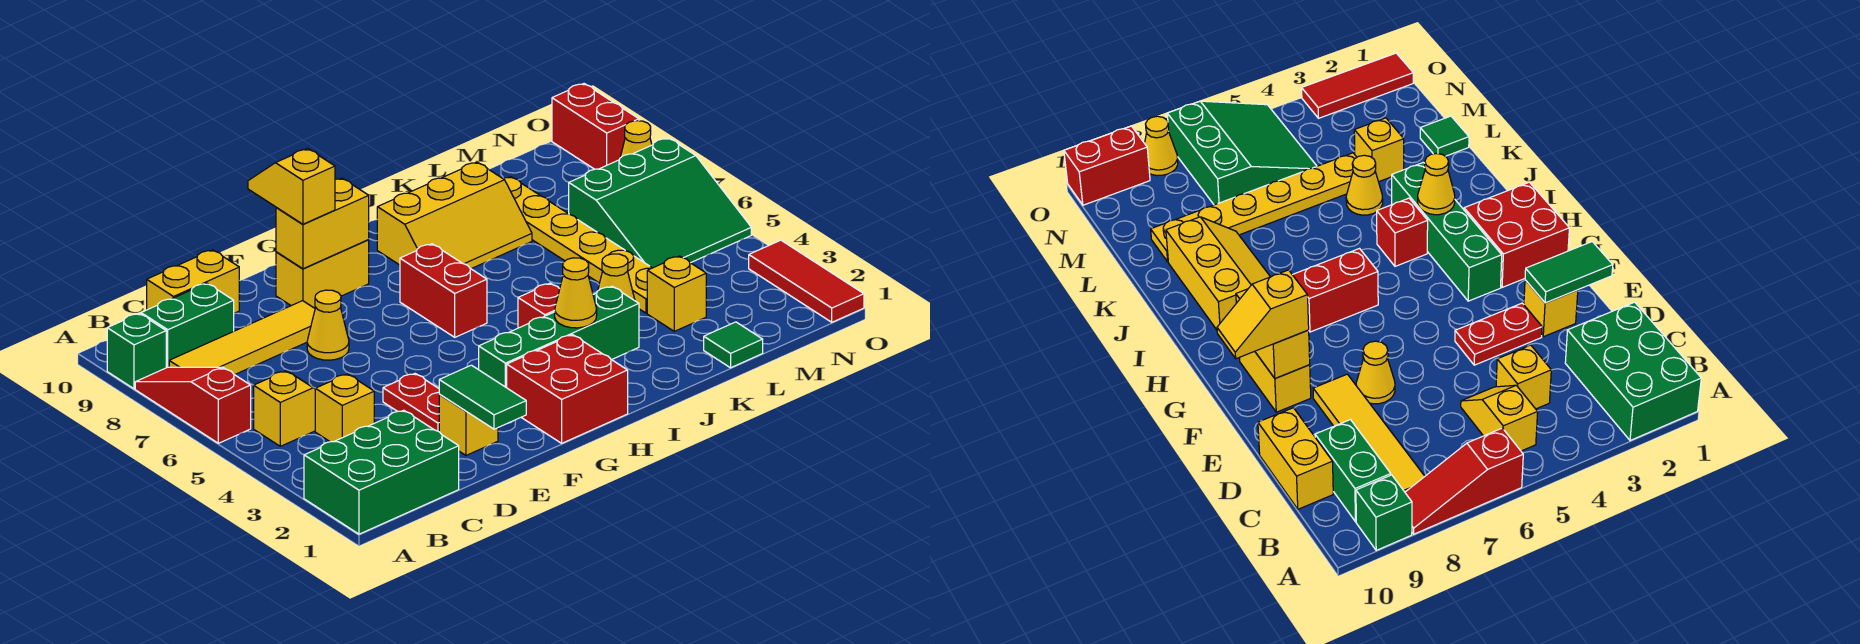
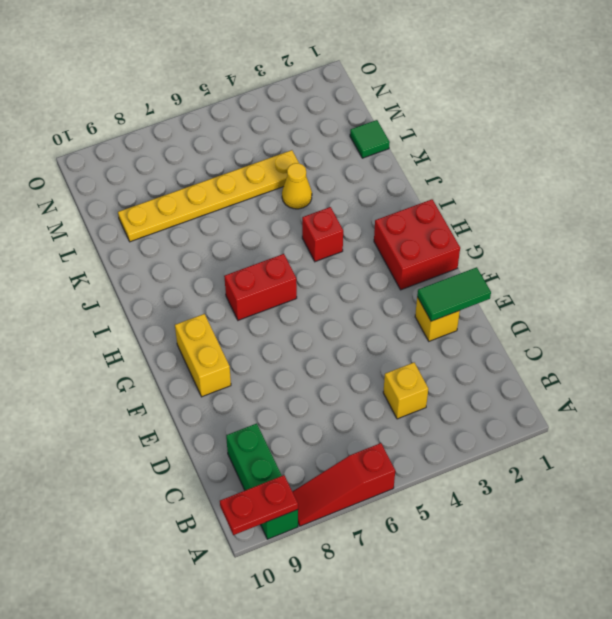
red plate A9:A10 level 2 -> red plate E3:E4 level 1
none -> green brick A1:C2 level 1
none -> yellow slope B5:C5 level 1 top B
none -> yellow tile B8:E8 level 1

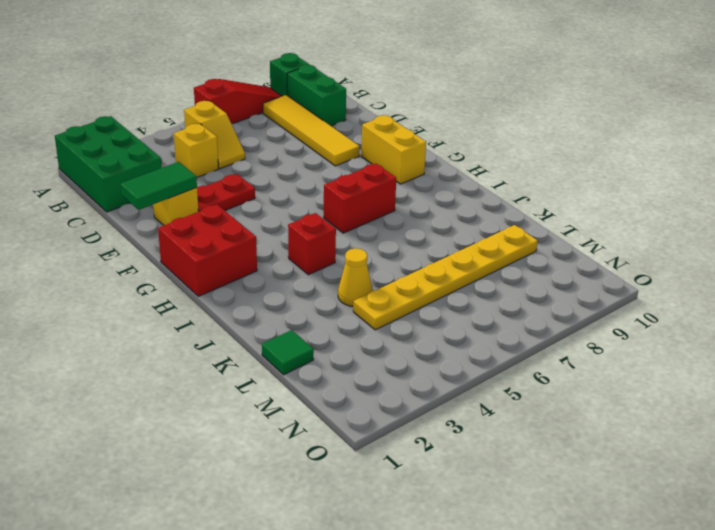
none -> yellow brick C10:D10 level 1
none -> yellow cone E7 level 1
none -> green brick G3:J3 level 1

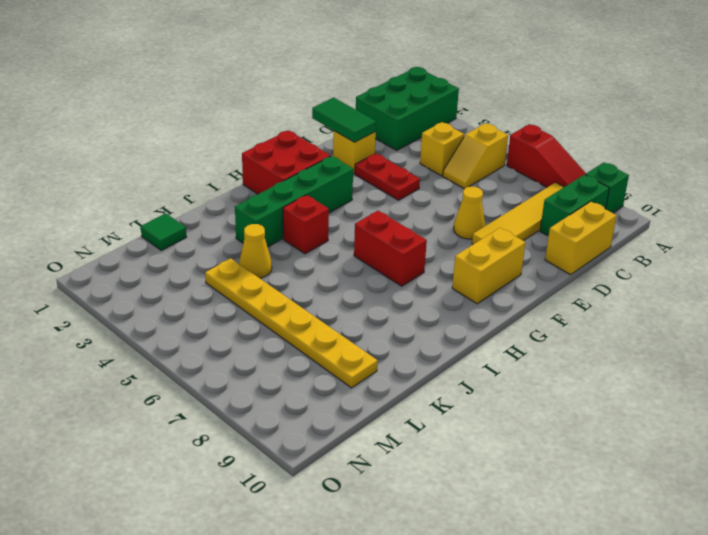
none -> yellow slope I8:K9 level 1 top 9
none -> yellow brick L3 level 1
none -> green slope M5:O7 level 1 top 7

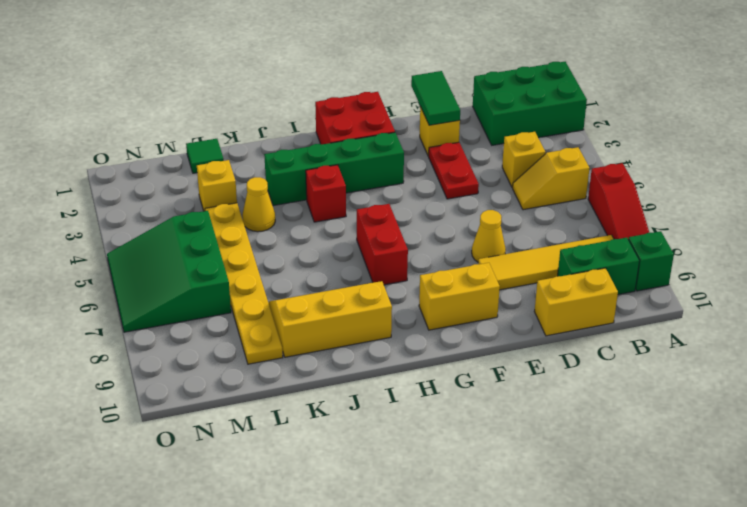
green slope M5:O7 level 1 top M -> green slope M5:O7 level 1 top 7
none -> red tile O1:O3 level 1
none -> yellow cone O8 level 1
none -> red brick O9:O10 level 1

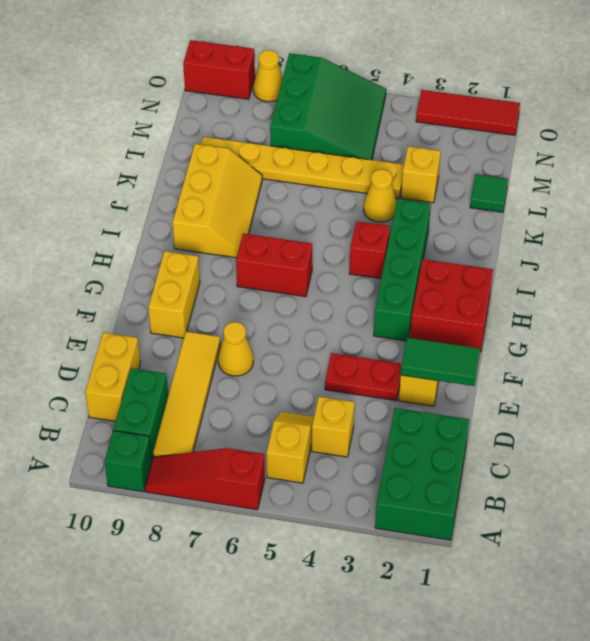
none -> yellow brick F9:G9 level 2
none -> yellow cone I3 level 2
none -> yellow slope F9:F10 level 3 top 9

